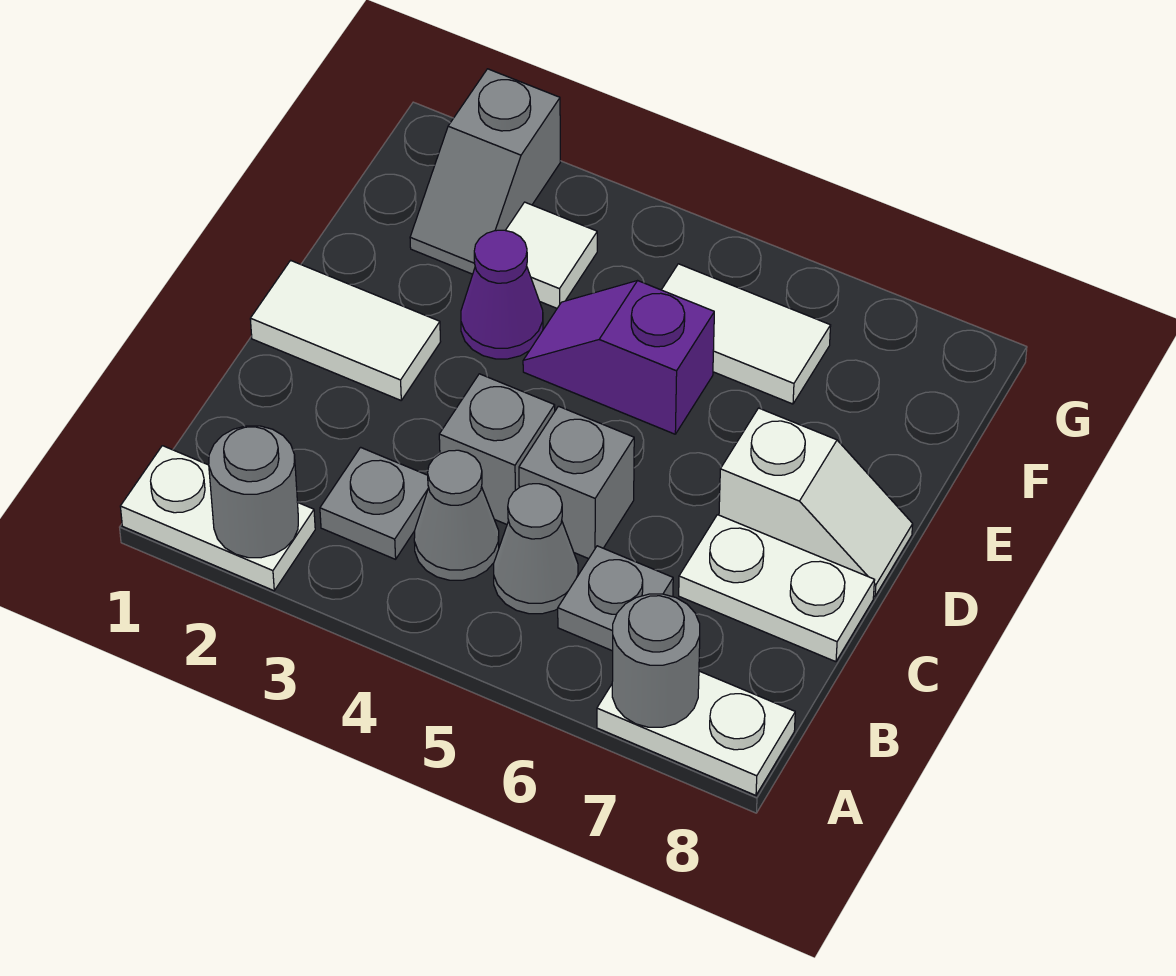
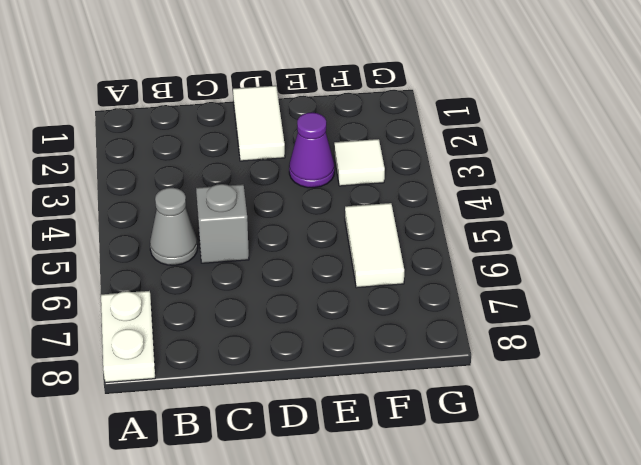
none -> white plate A1:A2 level 1
none -> grey plate B3 level 1
none -> grey cone B4 level 1

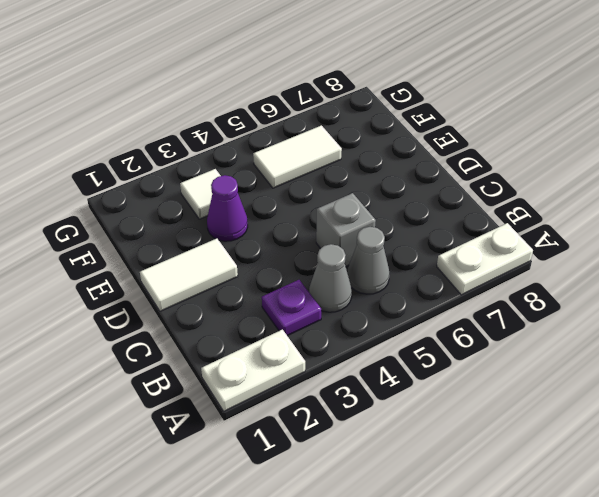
purple plate B3 level 1 -> grey plate B3 level 1
none -> grey plate B6 level 1
none -> grey brick C4 level 1
none -> white plate C7:C8 level 1

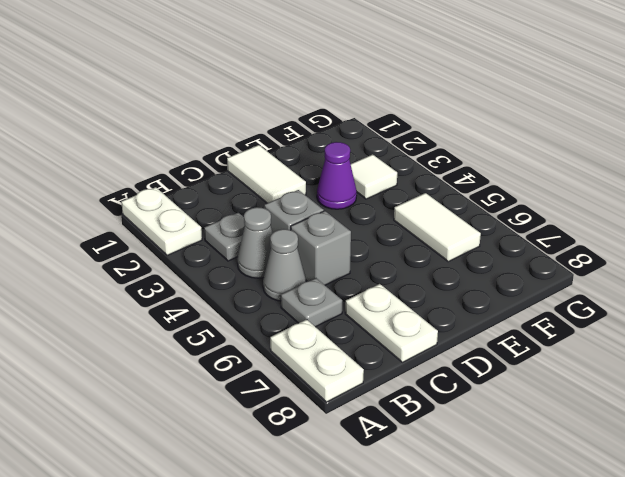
none -> white slope D7:D8 level 1 top 7
none -> purple slope E4:E5 level 1 top 5
none -> grey slope F2:G2 level 1 top G

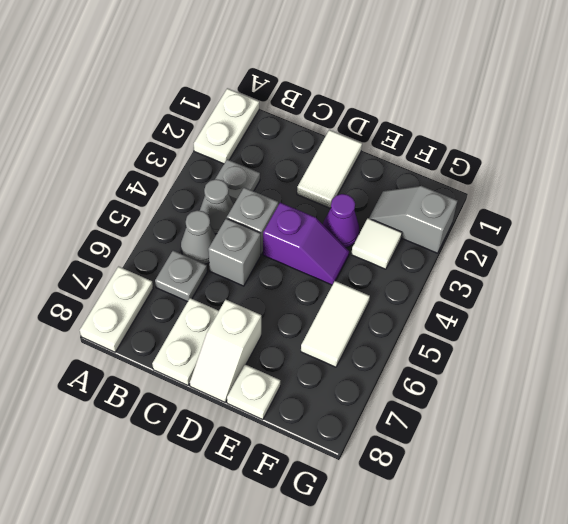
purple slope D4:E4 level 1 top D -> purple slope E4:E5 level 1 top 5
white plate E8 level 1 -> none
none -> grey round brick A2 level 2
none -> grey round brick A7 level 2

